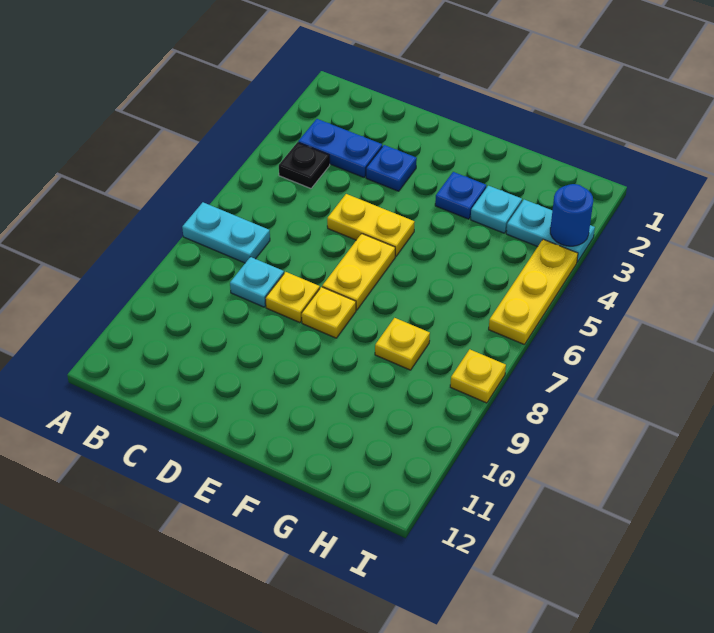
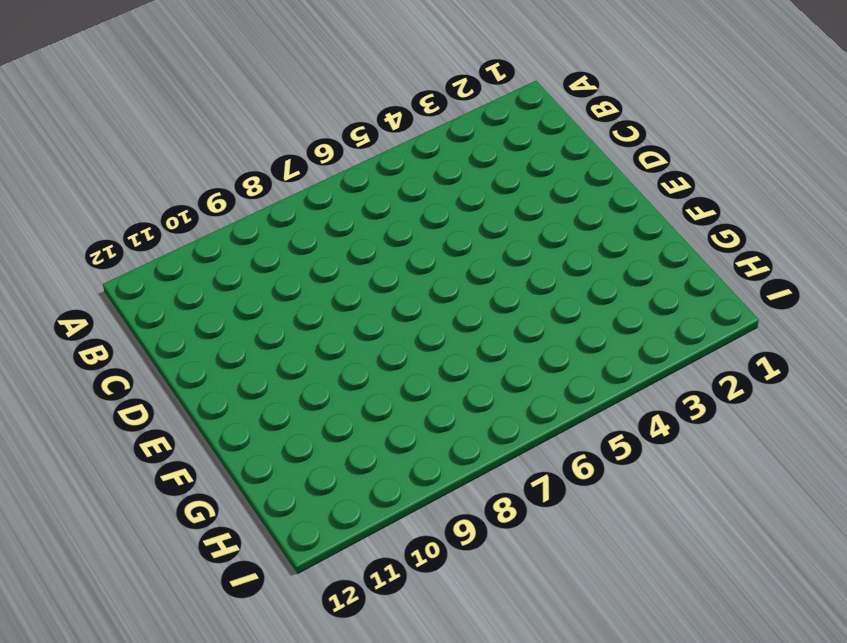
none -> cyan plate A7:B7 level 1
none -> blue plate B3:C3 level 1
none -> black plate B4 level 1

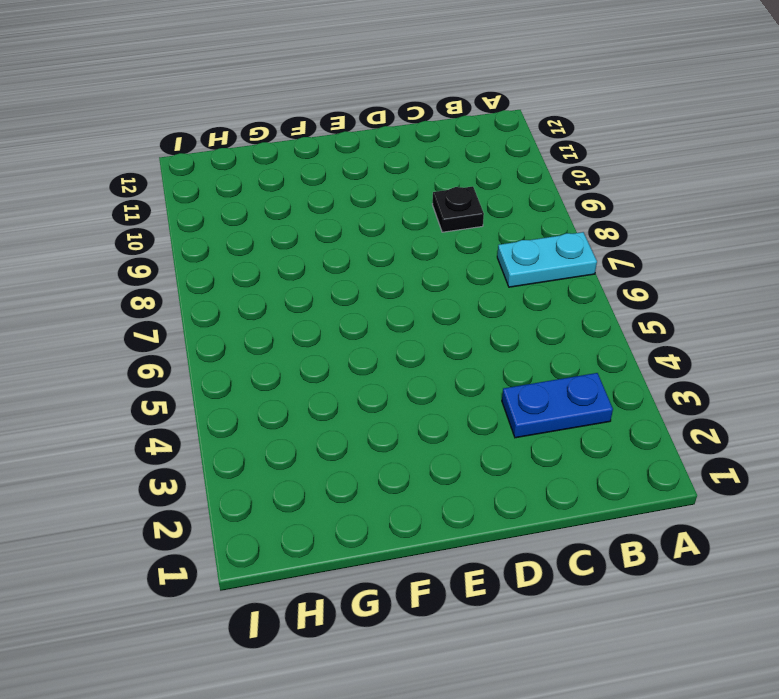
black plate C9 level 1 -> black plate B4 level 1
none -> cyan plate C8 level 1
none -> blue plate D3 level 1
none -> yellow plate D5:E5 level 1

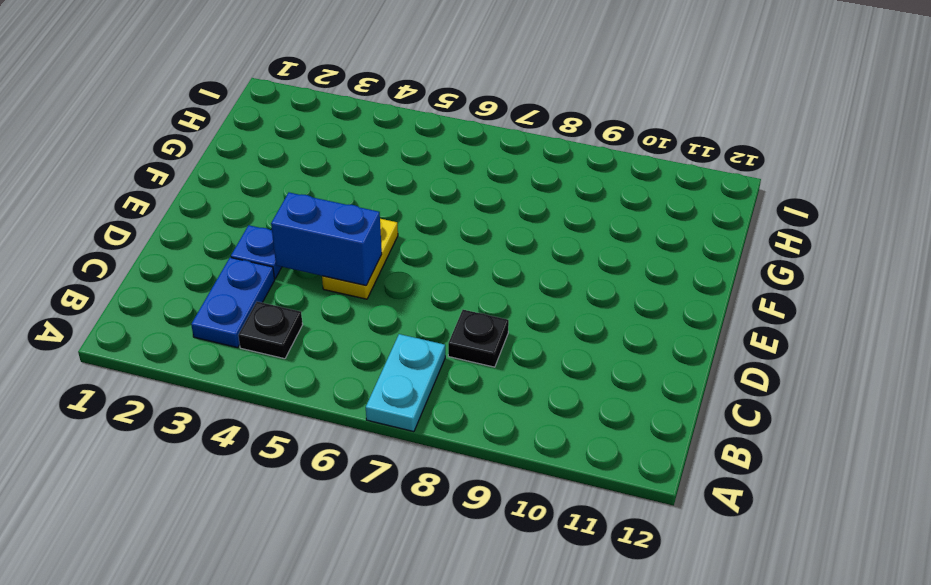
black plate C8 level 1 -> cyan plate C8 level 1
blue brick D4:D5 level 2 -> none
none -> yellow plate D8 level 1
none -> yellow plate E6:E7 level 1
none -> yellow plate E8 level 1

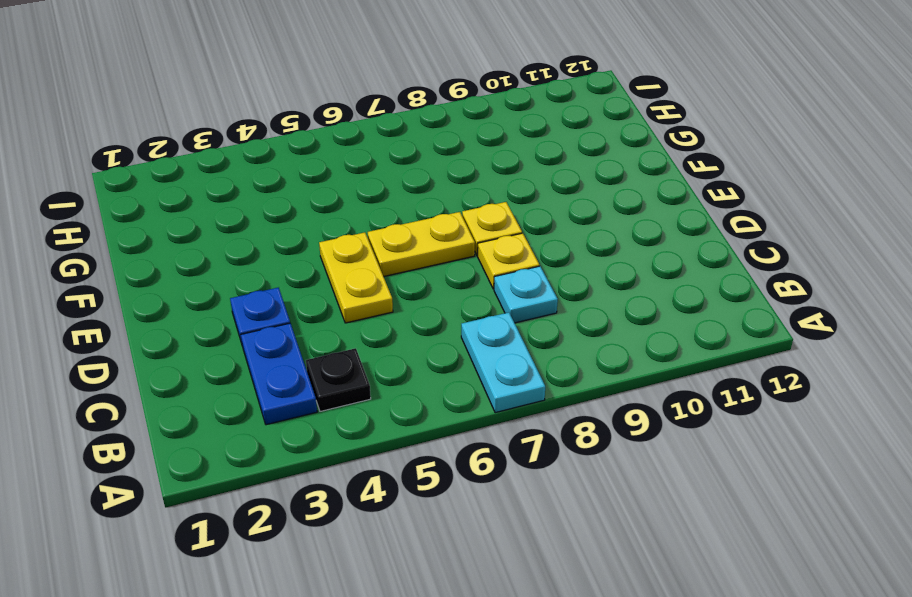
none -> blue plate F3 level 1
none -> cyan plate G3 level 1
none -> yellow plate G8 level 1

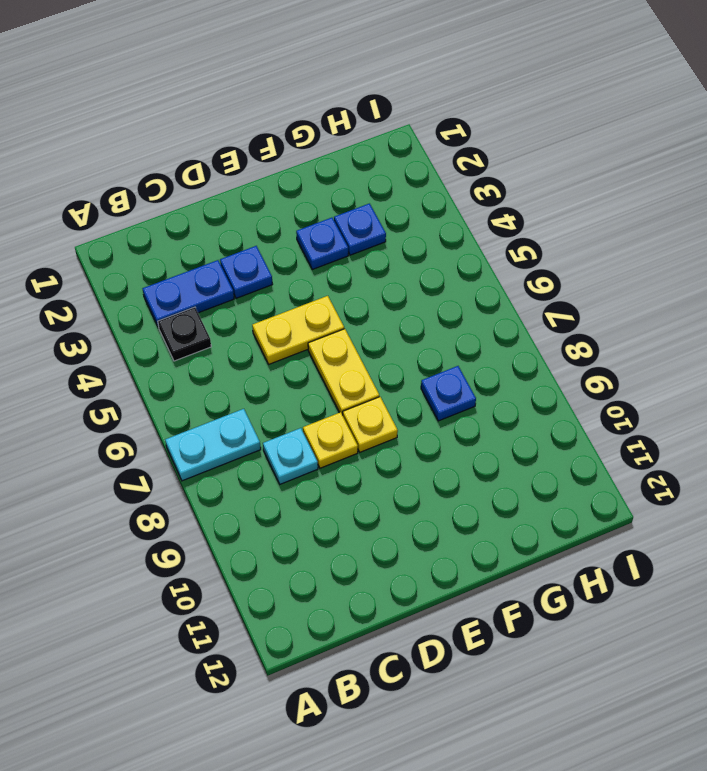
blue plate G3 level 1 -> cyan plate G3 level 1
blue plate G8 level 1 -> yellow plate G8 level 1
none -> cyan plate H3:I3 level 1
none -> yellow plate I4:I6 level 1
none -> yellow plate I8 level 1

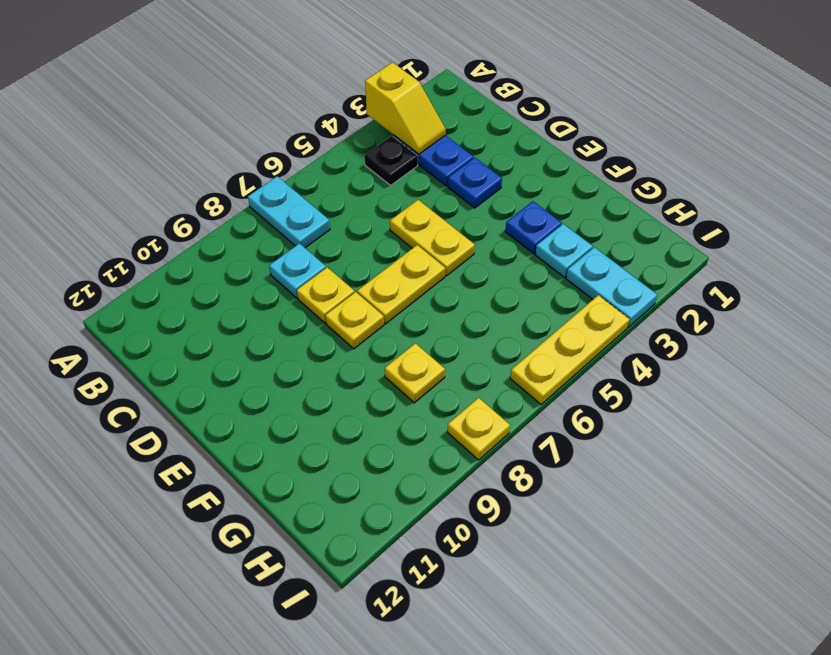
yellow slope A3:B3 level 2 top A -> none
none -> blue round brick I3 level 2

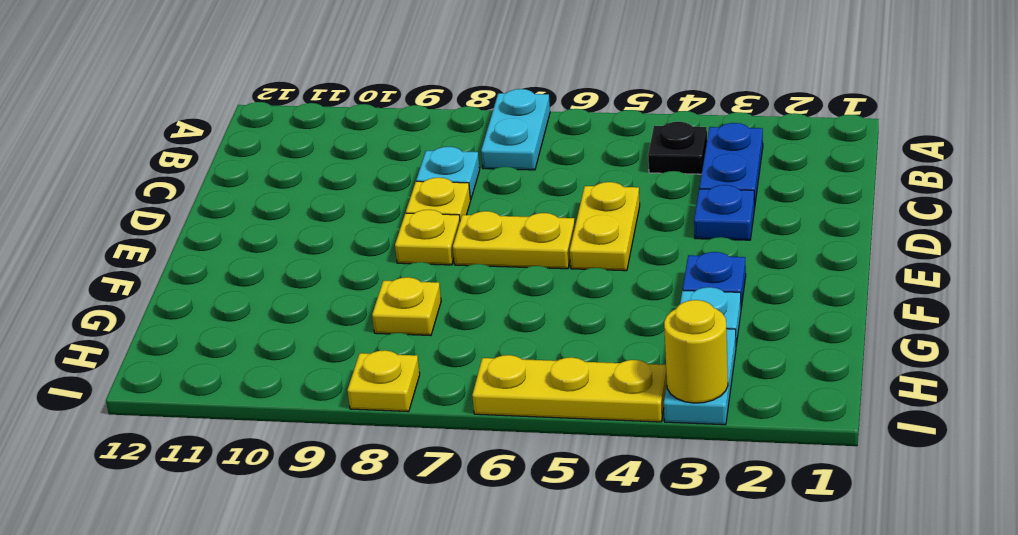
yellow round brick I3 level 2 -> blue round brick I3 level 2

